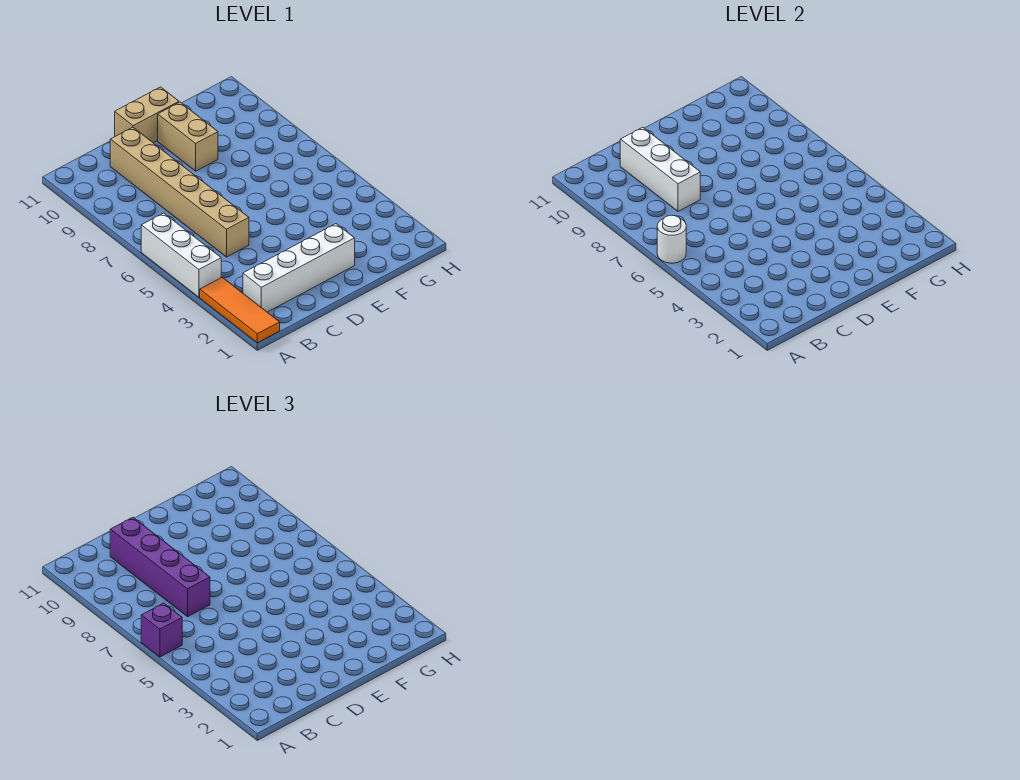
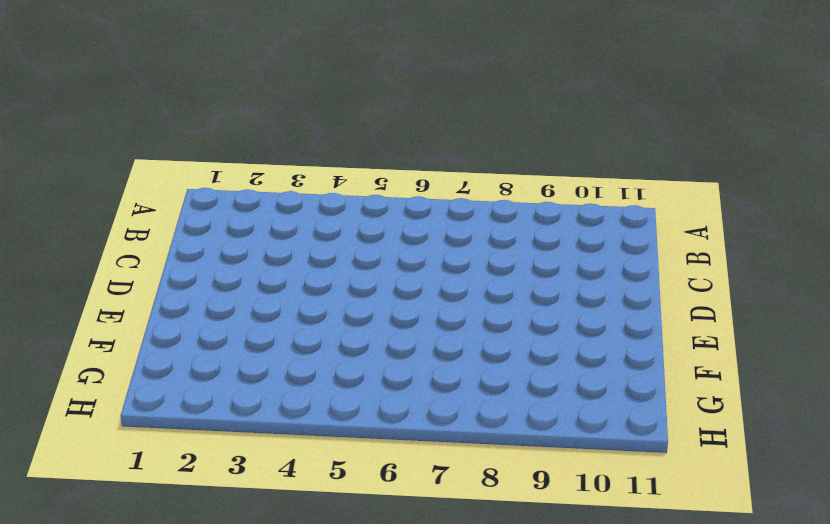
none -> orange tile A1:A3 level 1
none -> white brick A4:A6 level 1

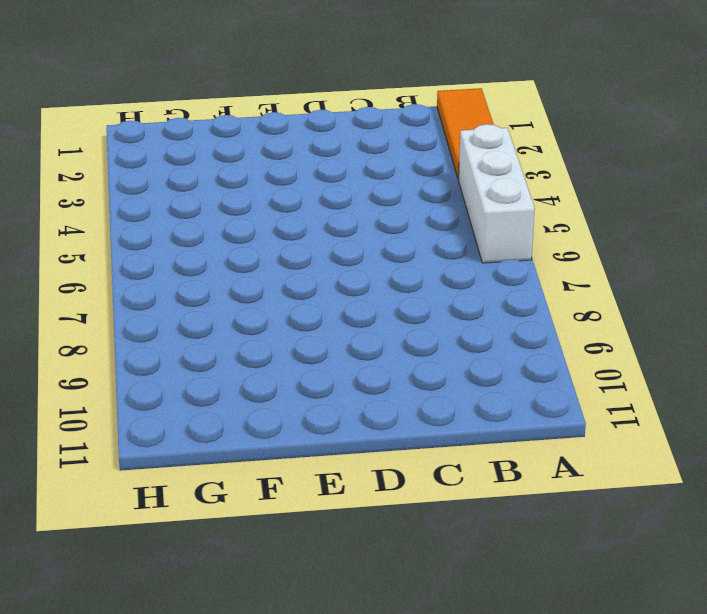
none -> white brick B2:E2 level 1
none -> tan brick C5:C10 level 1

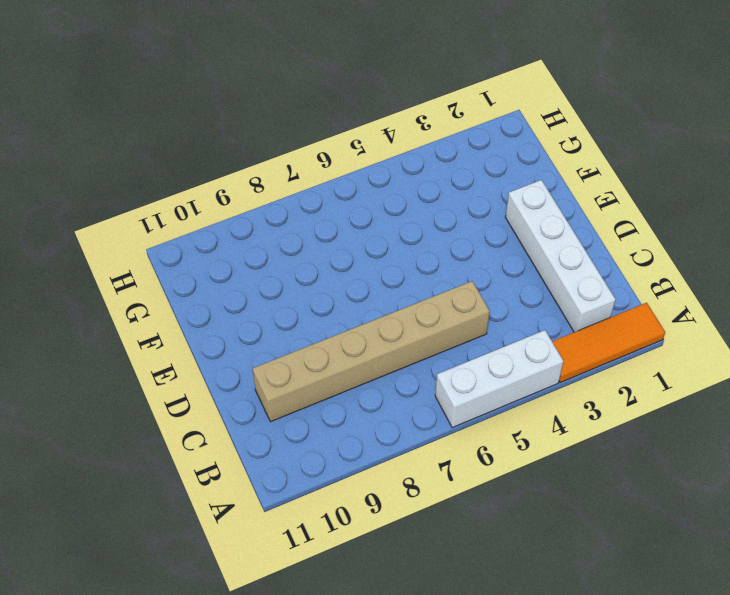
none -> tan brick D11:E11 level 1
none -> tan brick E9:E10 level 1

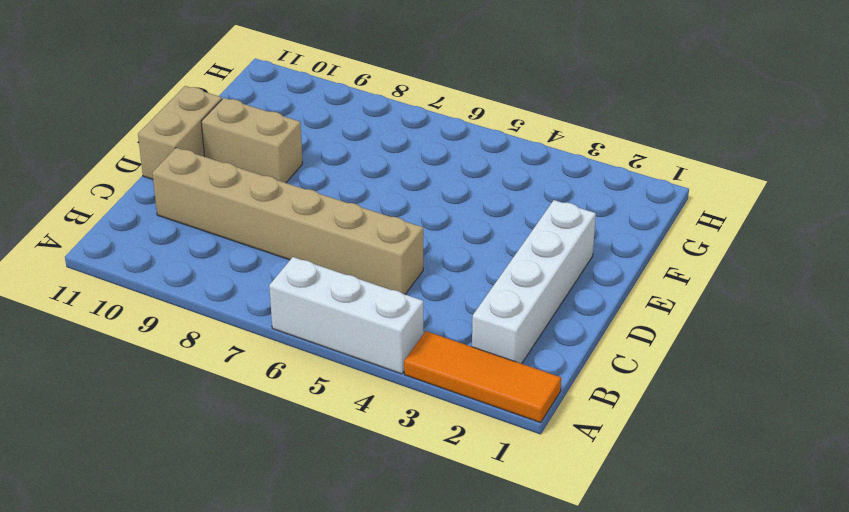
none -> white round brick A6 level 2
none -> white brick C8:C10 level 2

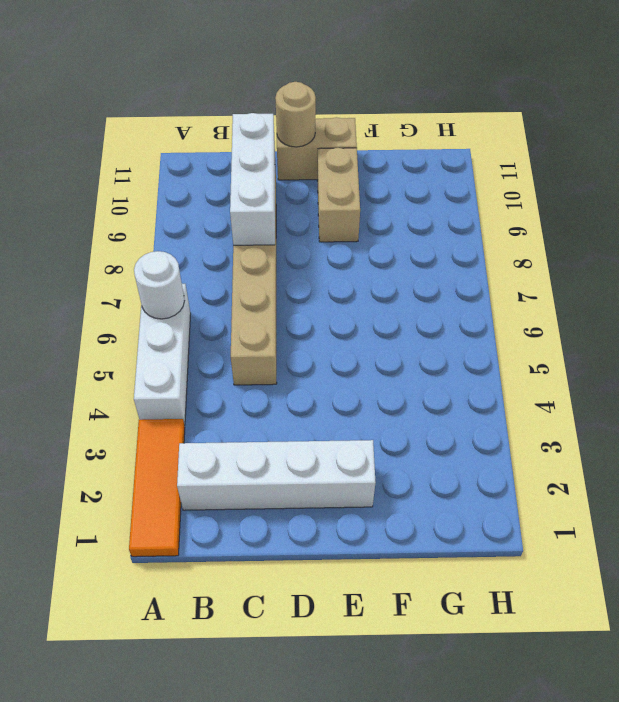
tan round brick D11 level 2 -> none
none -> purple brick A6 level 3
none -> purple brick C7:C10 level 3

